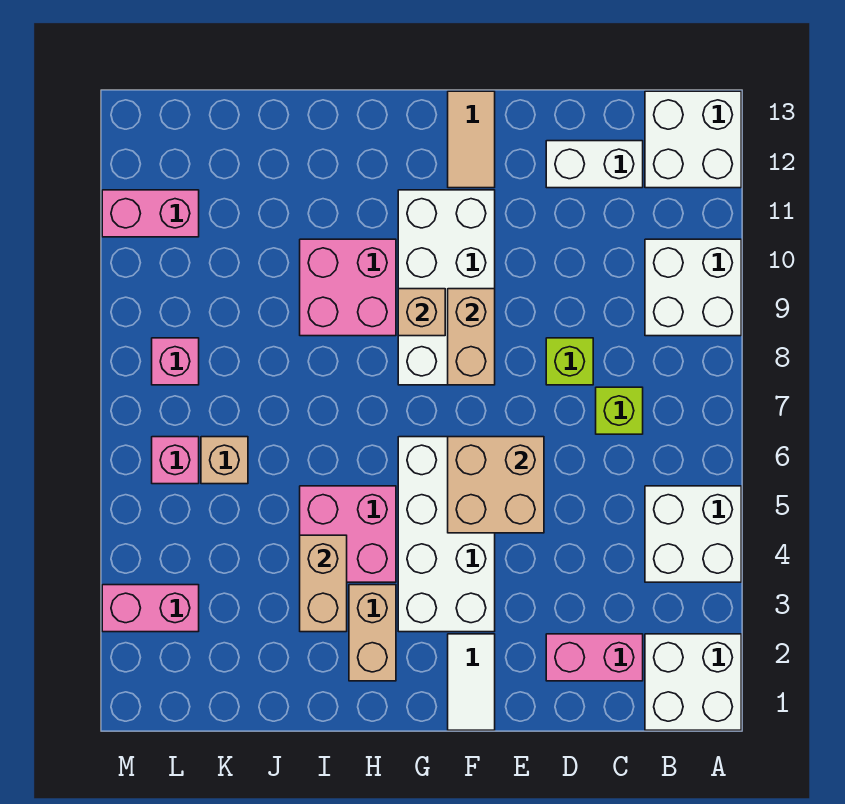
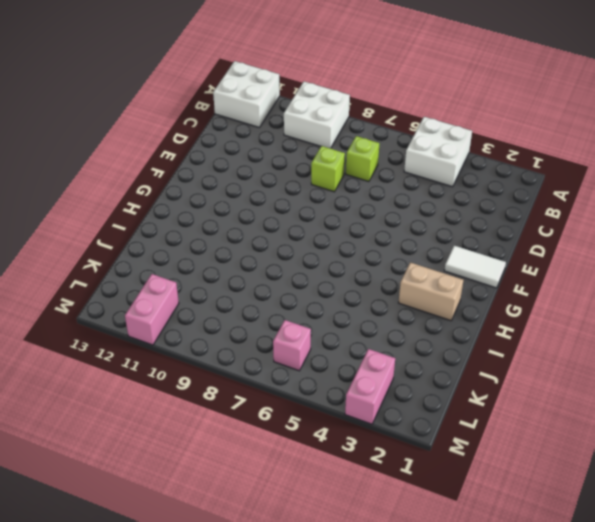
none -> white brick A1:B2 level 1
none -> pink brick C2:D2 level 1
none -> white brick C12:D12 level 1

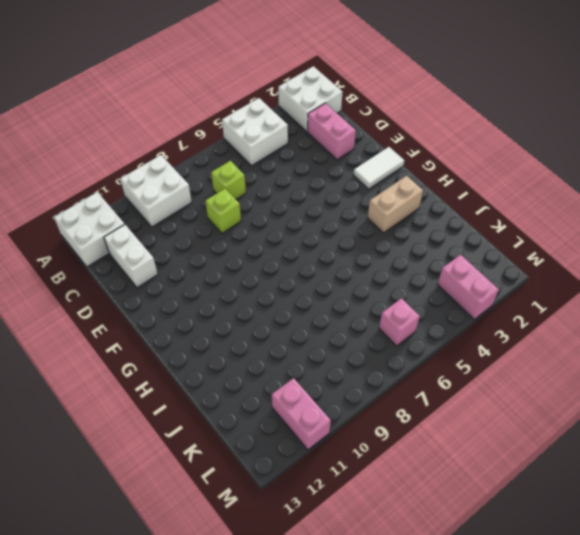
none -> white brick F3:G6 level 1
none -> white brick F8:G11 level 1
none -> tan tile F12:F13 level 1

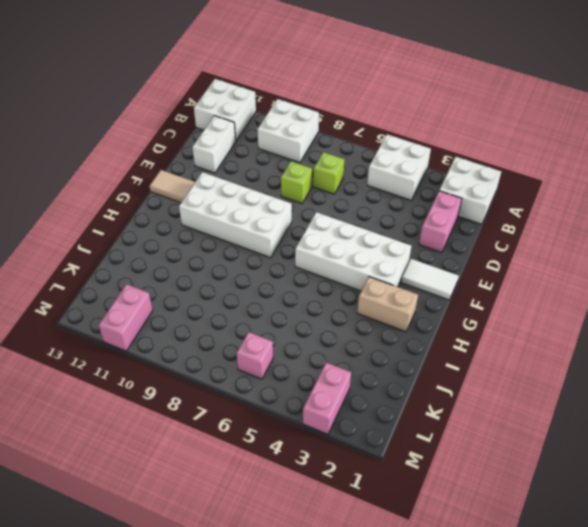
none -> pink brick H4:I5 level 1
none -> pink brick H9:I10 level 1
none -> tan brick K6 level 1

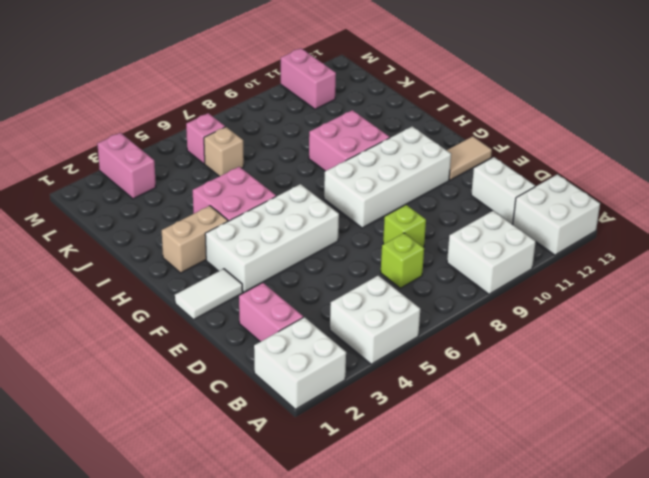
none -> pink brick L8 level 1
none -> tan brick E5:F6 level 2
none -> tan brick F8:F9 level 2

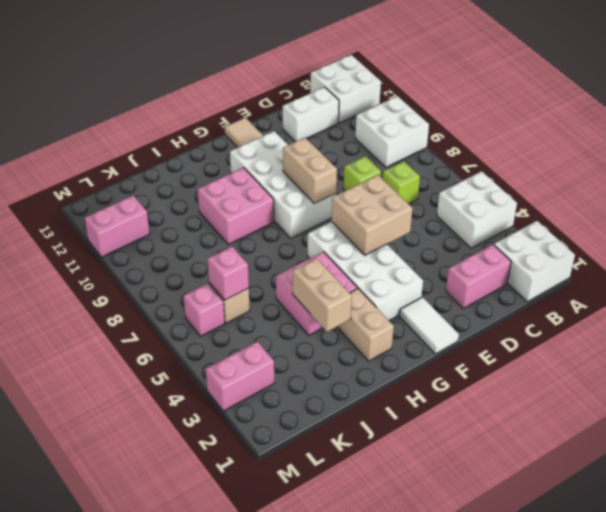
pink brick K6 level 2 -> pink brick L8 level 1
none -> tan brick G9 level 2

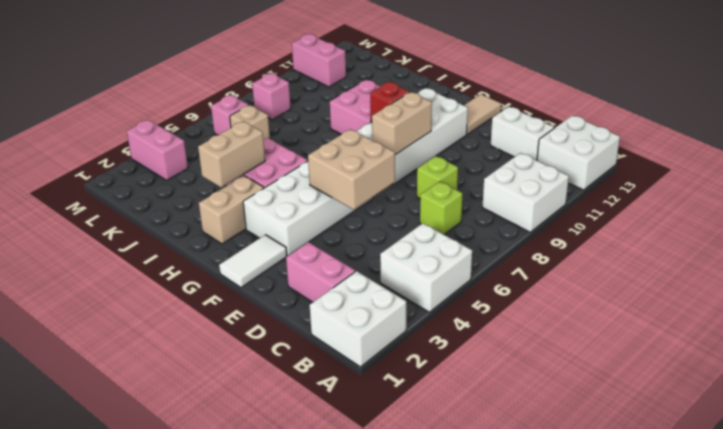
red brick G9 level 2 -> tan brick G9 level 2

